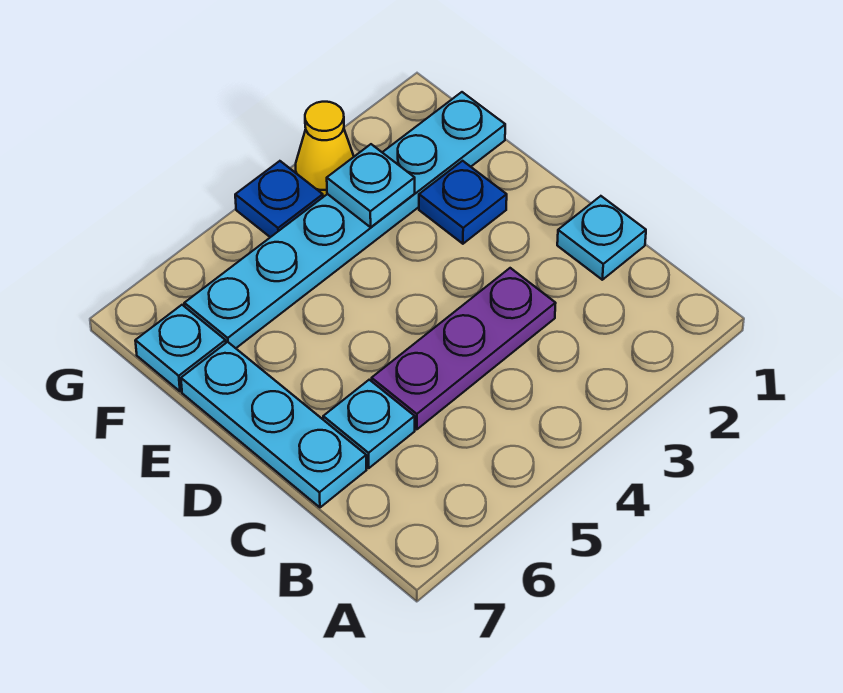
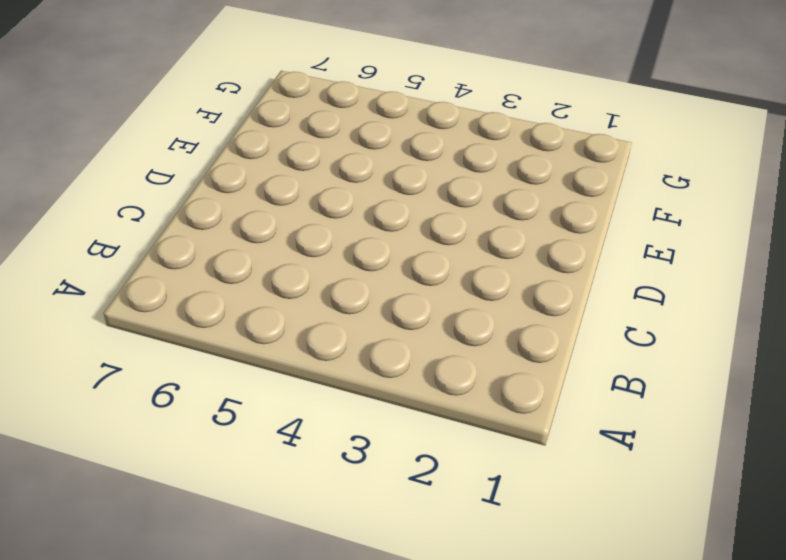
none -> cyan plate C1 level 1
none -> purple plate C3:C5 level 1

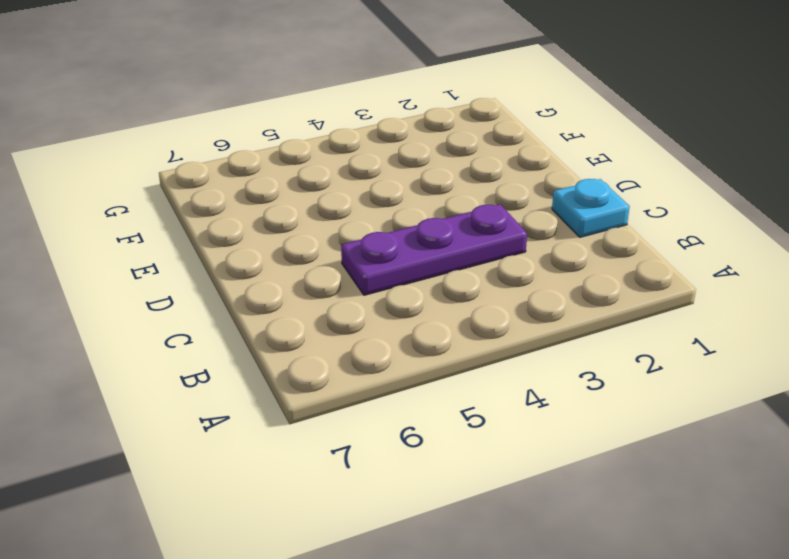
none -> cyan plate C6 level 1
none -> cyan plate C7:E7 level 1

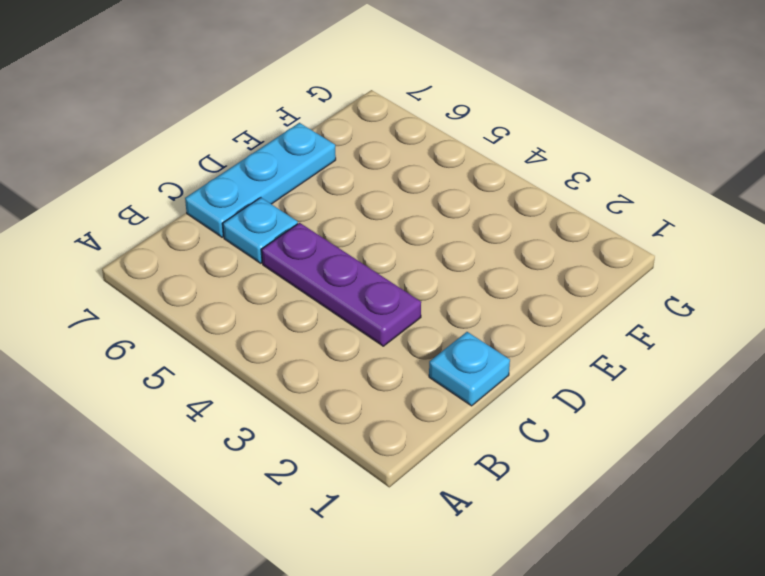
none -> blue plate E2 level 1
none -> cyan plate F1:F6 level 1

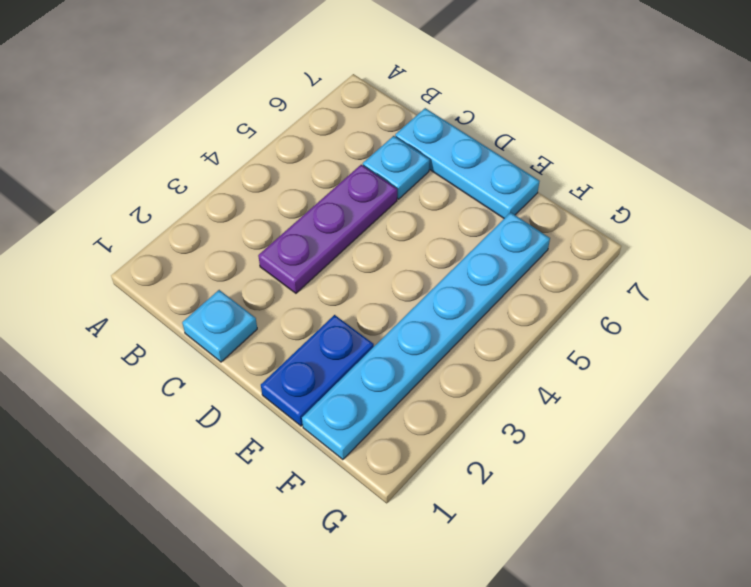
blue plate E1:E2 level 1 -> blue plate E2 level 1
none -> cyan plate F7 level 1
none -> yellow cone G3 level 1

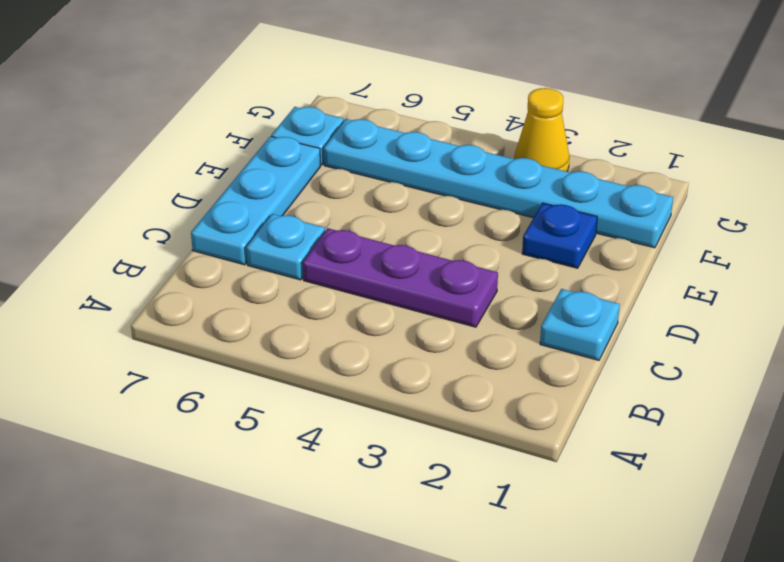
none -> blue plate G4 level 1
none -> cyan plate F3 level 2

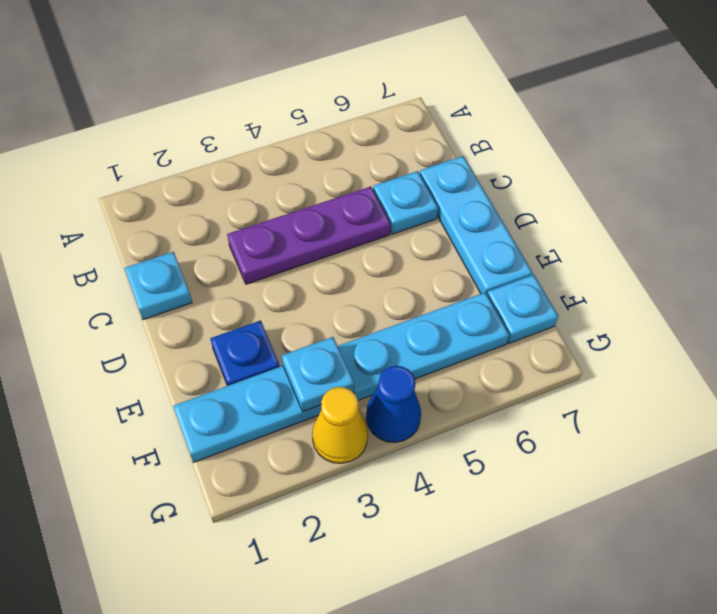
blue cone G4 level 1 -> blue plate G4 level 1

